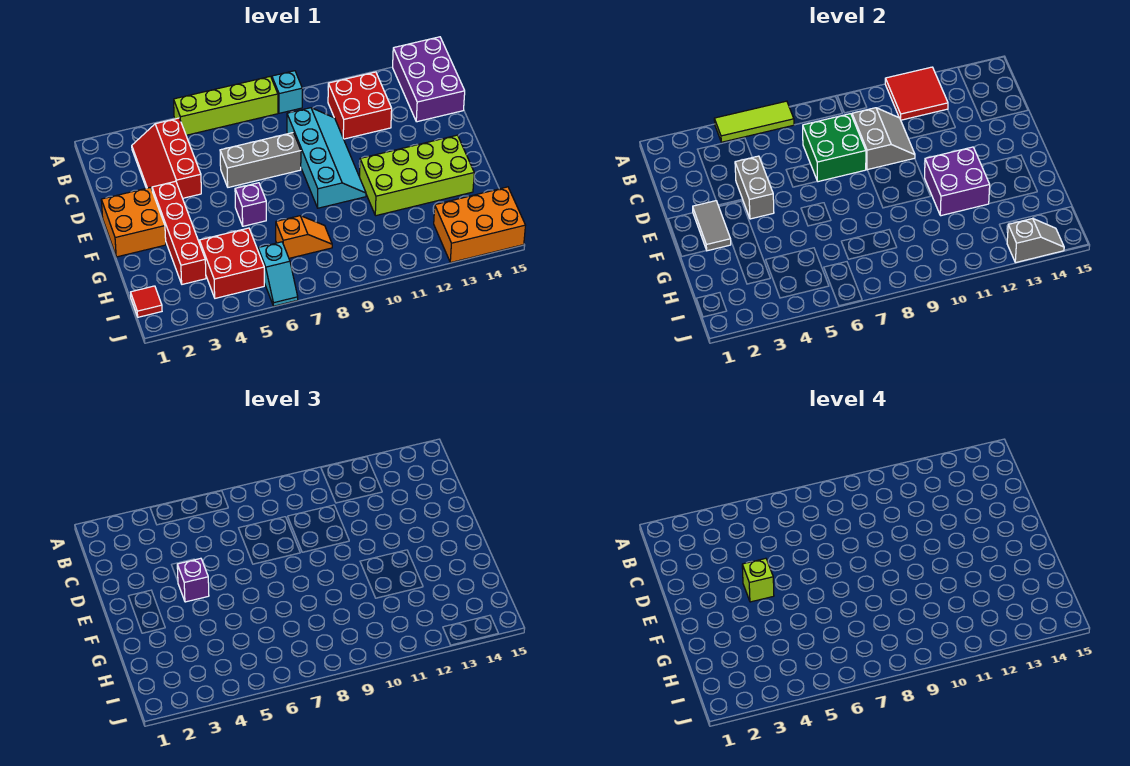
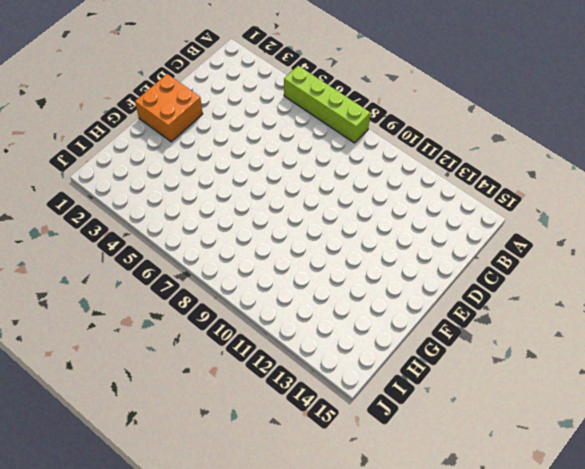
none -> cyan brick A9 level 1
none -> purple brick A14:C15 level 1
none -> red slope B3:D4 level 1 top 4

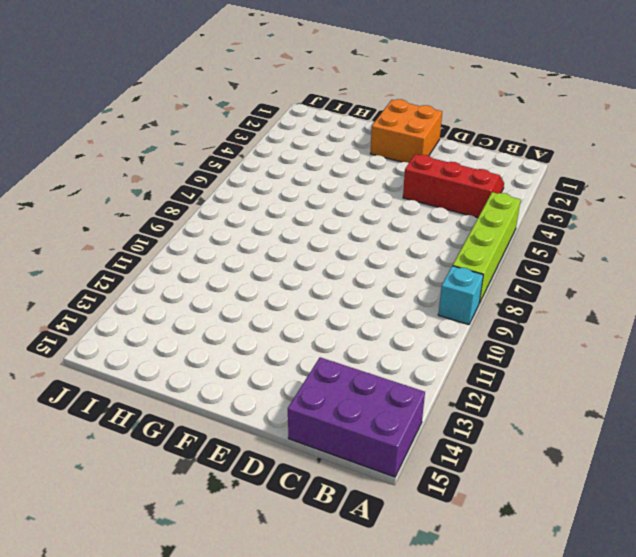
none -> red brick B11:C12 level 1
none -> cyan slope C9:F10 level 1 top 9
none -> grey brick D6:D8 level 1

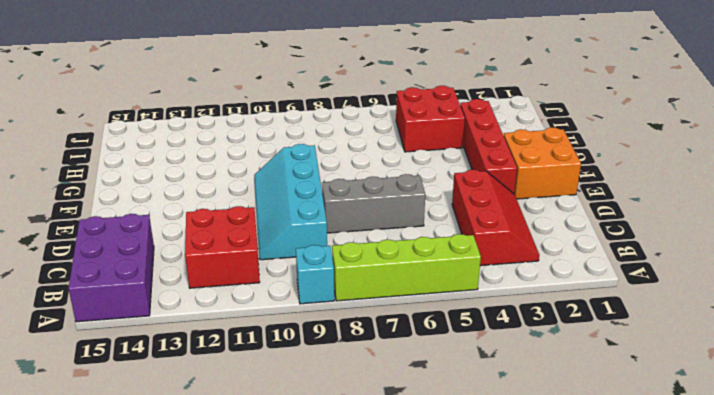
none -> purple brick F6 level 1
none -> lime brick F11:G14 level 1
none -> orange slope H7:H8 level 1 top 7

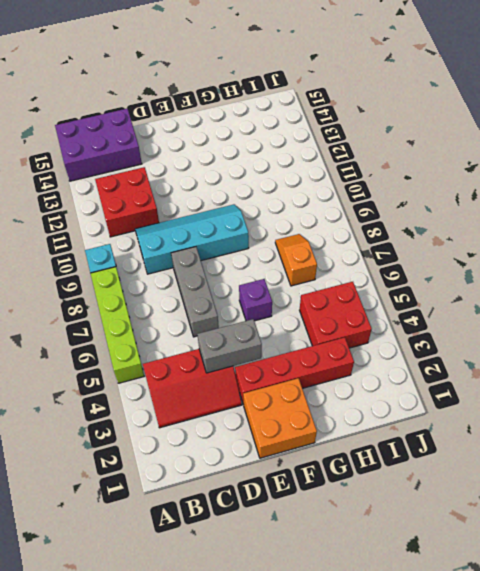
none -> lime brick F11:G14 level 1
none -> red tile I1 level 1
none -> cyan slope I6:J6 level 1 top I

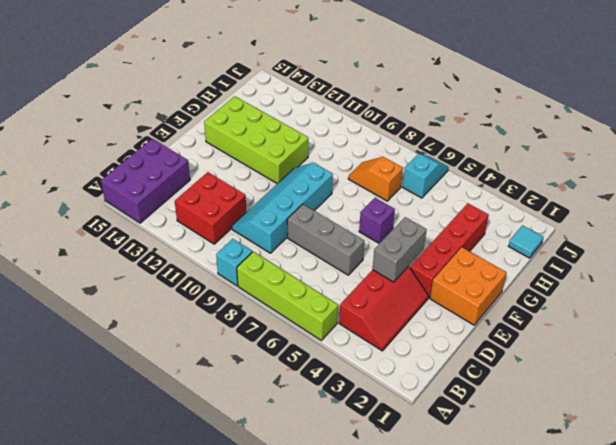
cyan tile I1 level 1 -> red tile I1 level 1
none -> red brick H4:I5 level 1
none -> orange brick I13:J15 level 1
none -> lime tile A4:A6 level 2

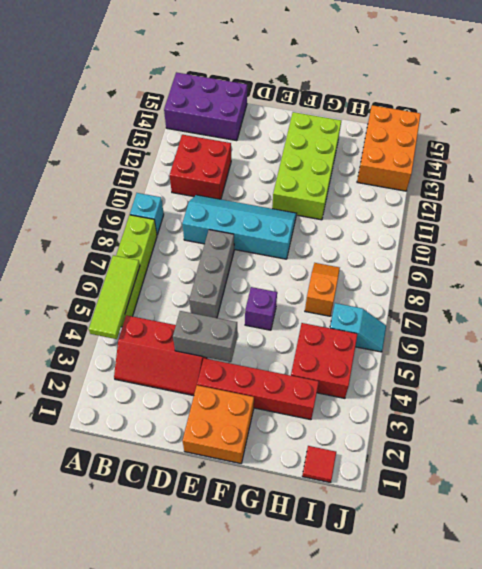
none -> red tile A11:B12 level 2
none -> green brick C7:D8 level 2
none -> grey slope C9:D10 level 2 top 9

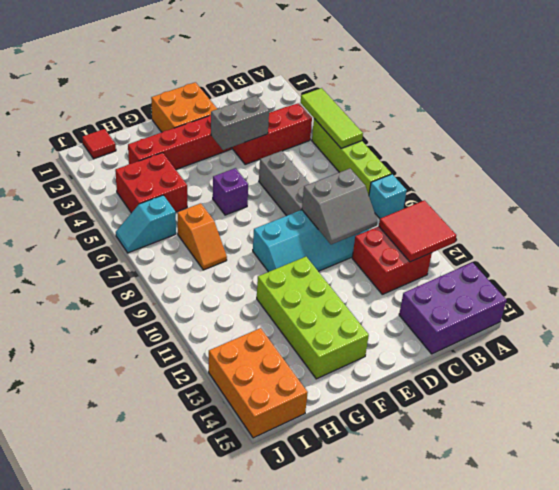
none -> green brick C7:D8 level 2
none -> grey tile E2:F2 level 2
none -> purple brick F11:G12 level 2

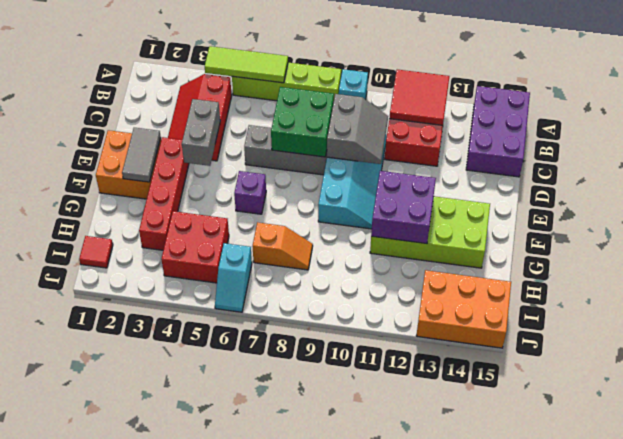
none -> grey slope J13:J14 level 2 top 13
none -> purple brick E4 level 3
none -> lime brick E4 level 4

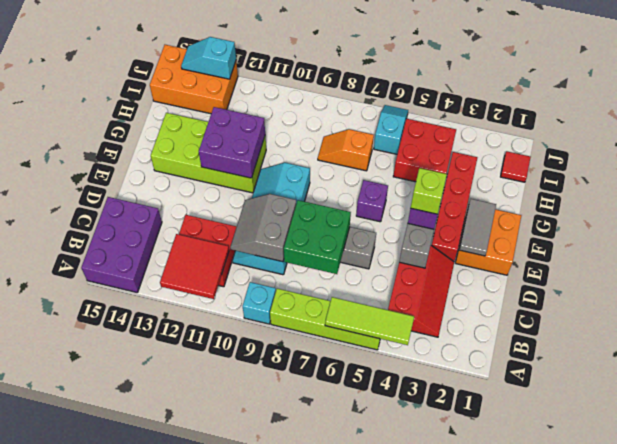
cyan slope J13:J14 level 2 top 13 -> grey slope J13:J14 level 2 top 13

